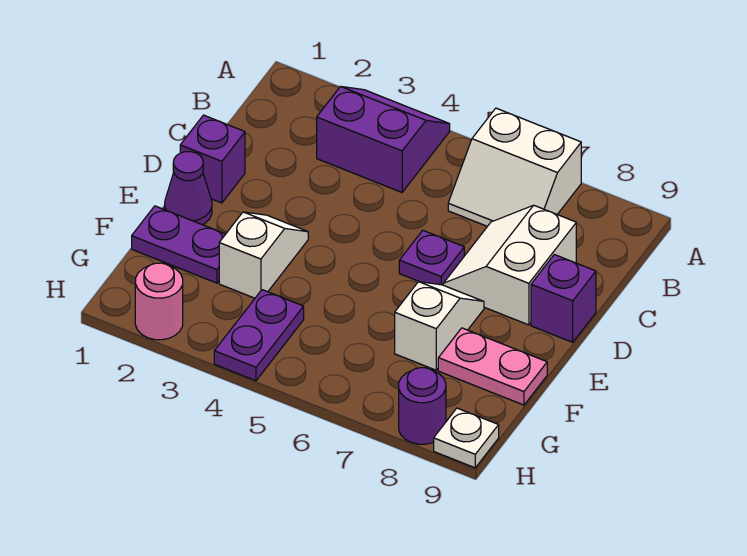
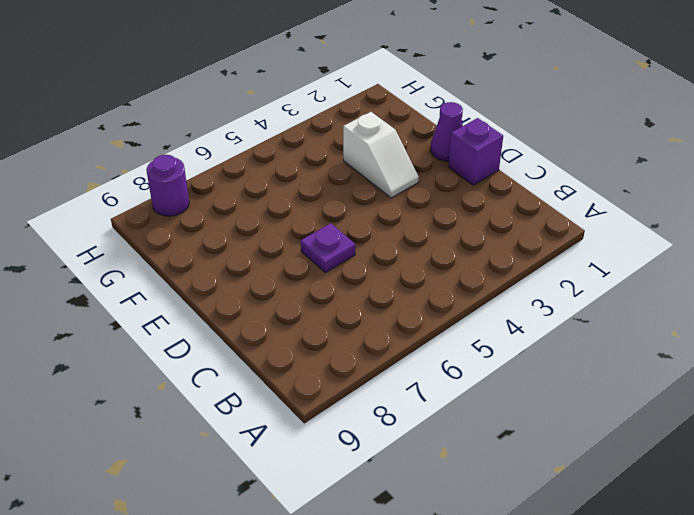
none -> purple slope A3:B4 level 1 top B
none -> white slope A6:B7 level 1 top A
none -> white slope C7:D8 level 1 top 8

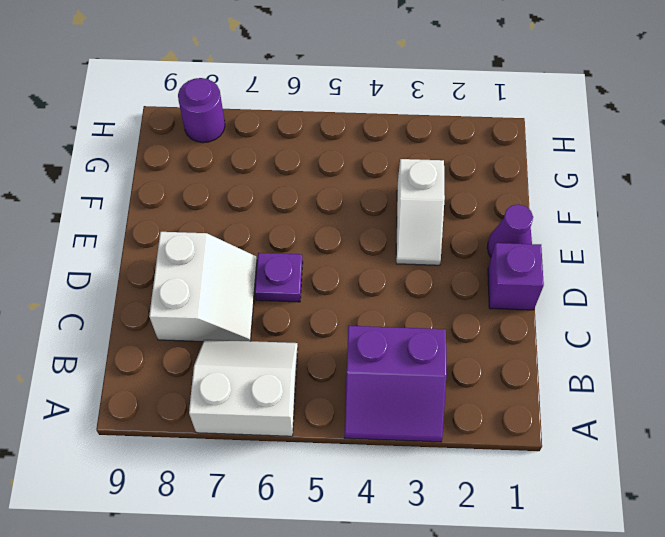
none -> purple brick D9 level 1
none -> white slope E7:F7 level 1 top F
none -> purple plate F1:F2 level 1

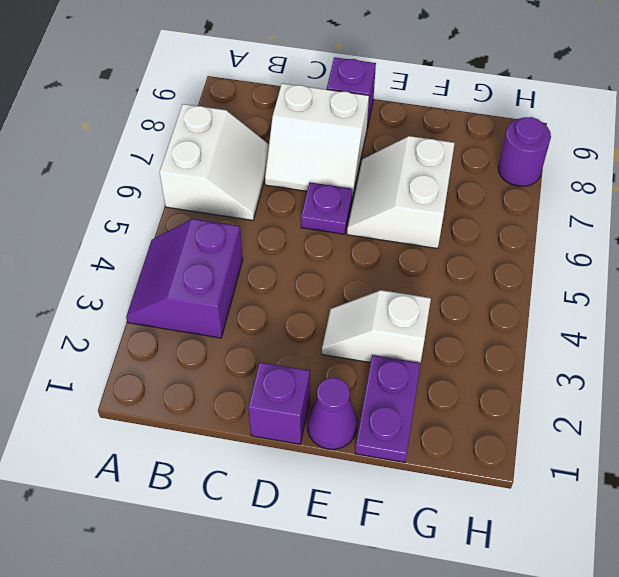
white slope E6:F7 level 1 top F -> white slope E7:F7 level 1 top F
none -> pink plate F8:F9 level 1
none -> purple plate G4:H4 level 1
none -> pink round brick H2 level 1

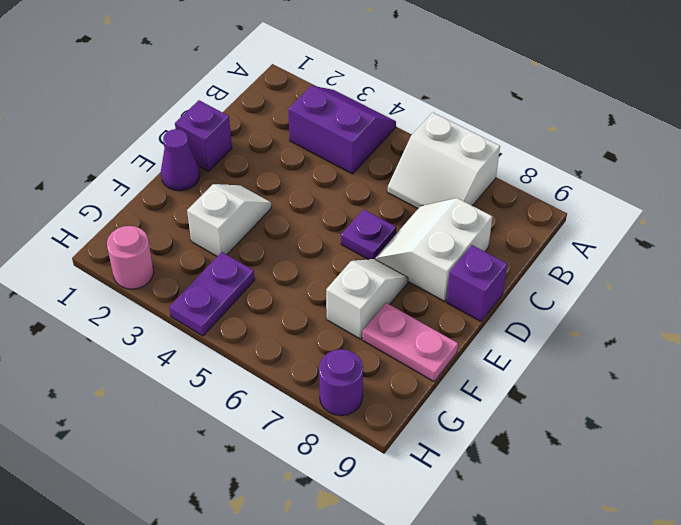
none -> purple plate F1:F2 level 1
none -> white plate H9 level 1

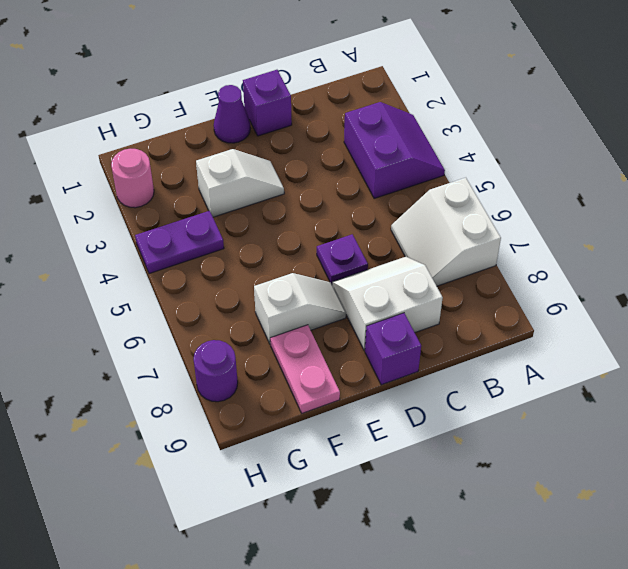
none -> purple plate F1:F2 level 1
none -> white plate H9 level 1

